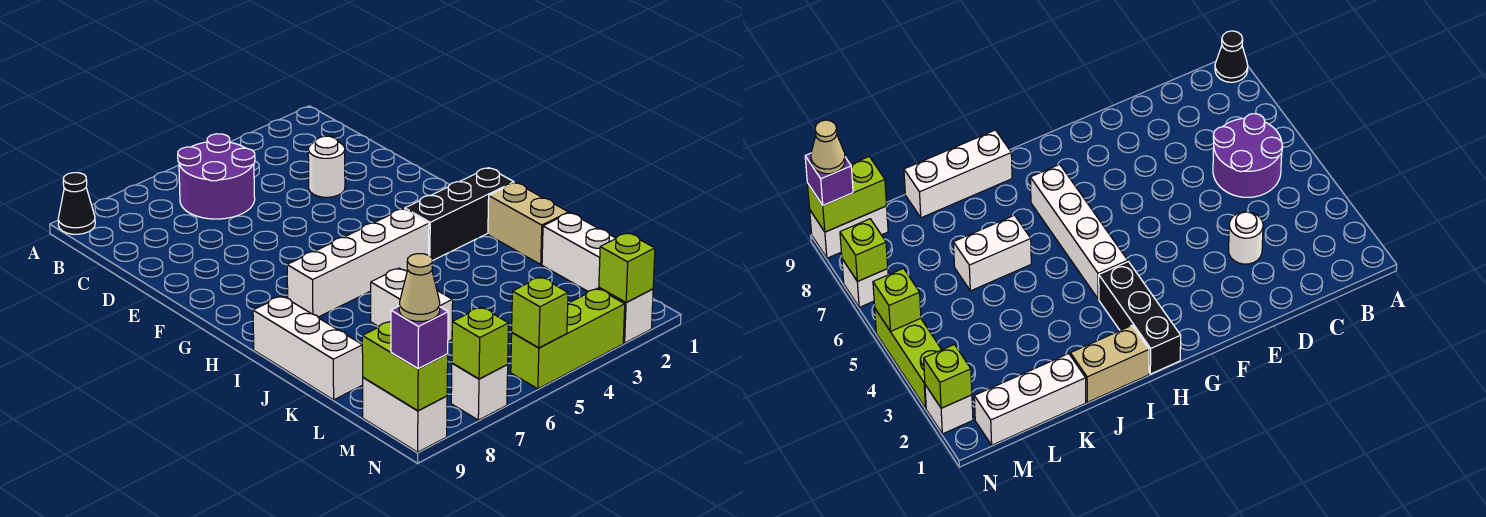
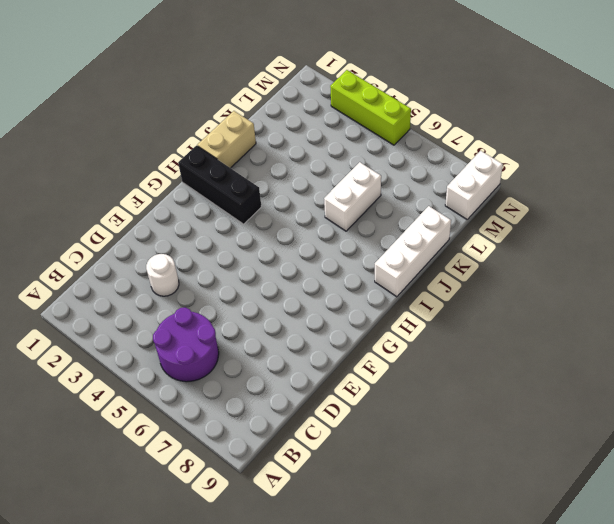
none -> black cone A9 level 1
none -> white brick H4:H7 level 1
none -> white brick K1:M1 level 1

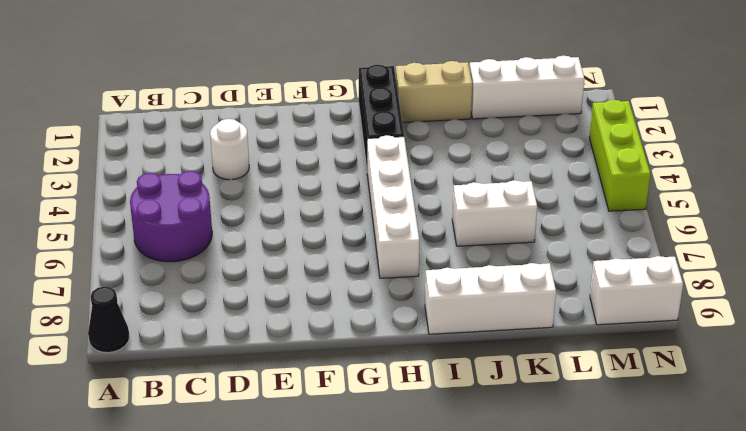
none -> white brick N2 level 1
none -> white brick N7 level 1
none -> lime brick M9:N9 level 2

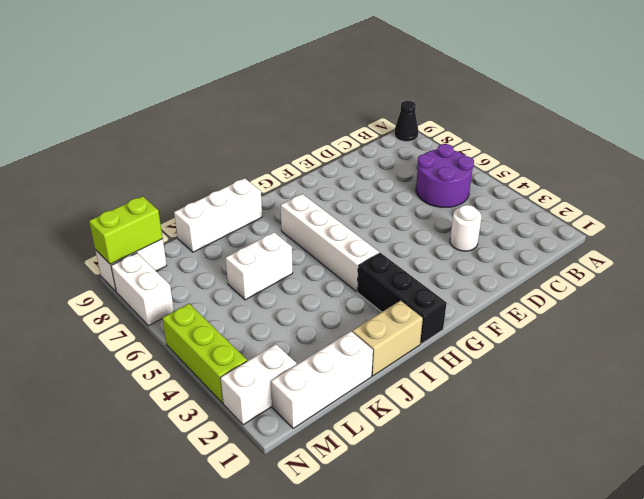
white brick M2:N2 level 1 -> white brick N2 level 1
white brick N7:N8 level 1 -> white brick N7 level 1
none -> lime brick N2 level 2
none -> lime brick N5 level 2
none -> lime brick N7 level 2

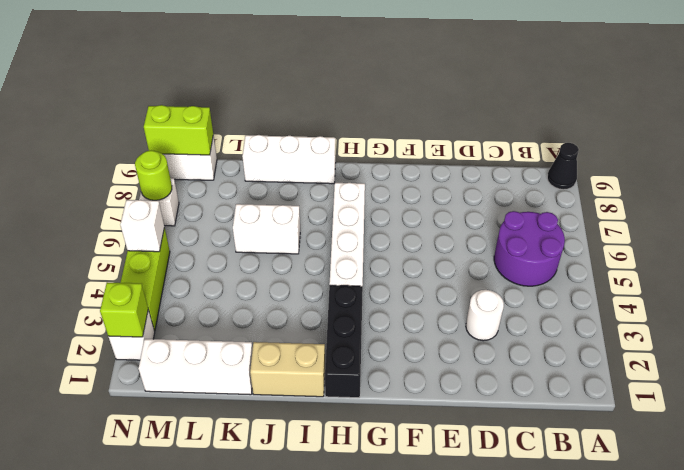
white brick N5 level 2 -> lime brick N5 level 2
lime round brick N7 level 2 -> lime brick N7 level 2
none -> purple brick N9 level 3
none -> tan cone N9 level 4

